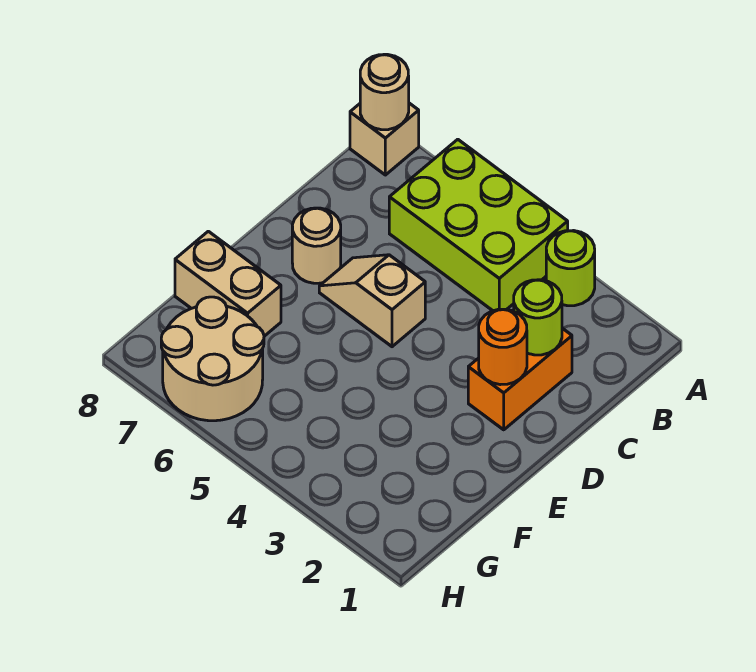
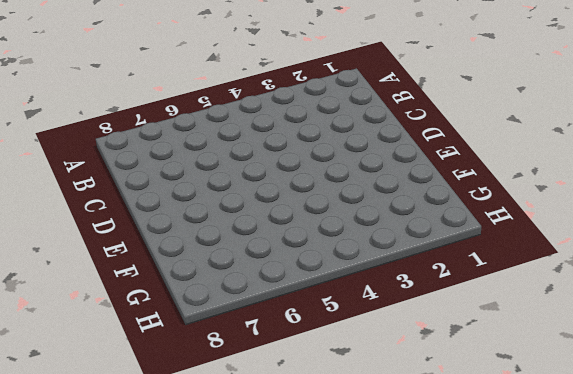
none -> lime round brick A3 level 1
none -> lime brick A4:B6 level 1

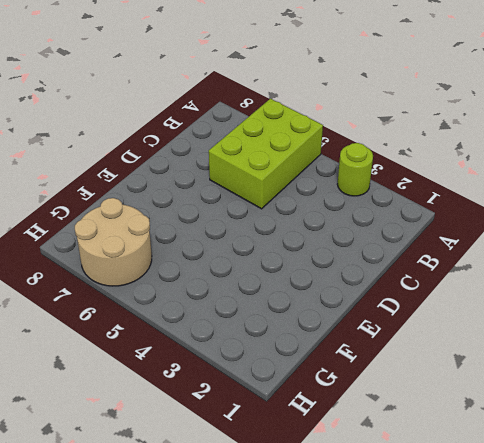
lime brick A5:C6 level 1 -> lime brick A4:B6 level 1
none -> tan brick A8 level 1
none -> orange brick C2:D2 level 1

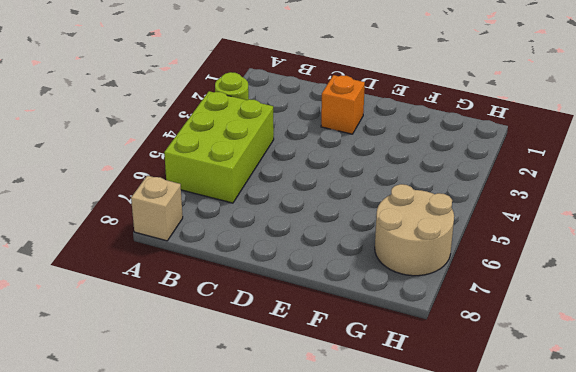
orange brick D2 level 1 -> orange brick C2:D2 level 1
none -> tan slope D5:D6 level 1 top 5
none -> tan round brick D7 level 1

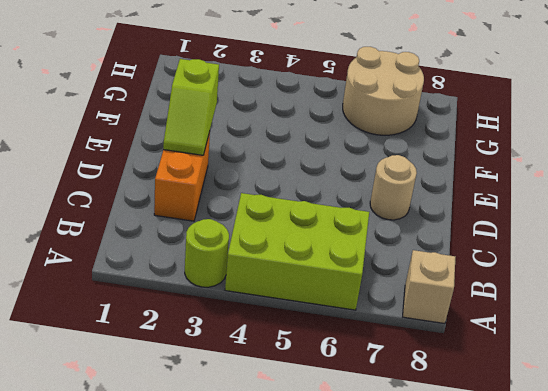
lime slope D2:E2 level 2 top E -> orange round brick D2 level 2
none -> tan slope D5:D6 level 1 top 5
none -> tan brick F7:F8 level 1

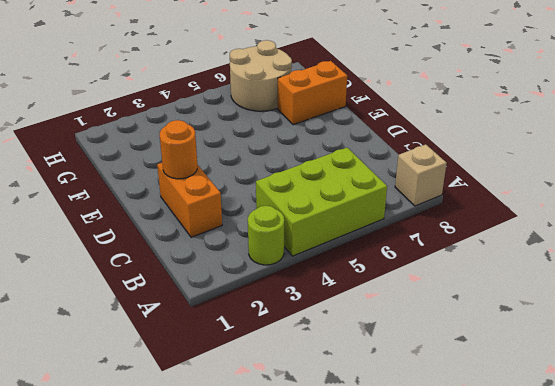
orange brick F7:F8 level 1 -> tan brick F7:F8 level 1
none -> tan slope D5:D6 level 1 top 5
none -> tan round brick D7 level 1

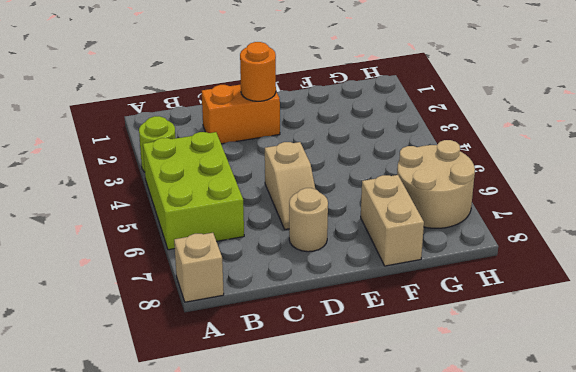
none -> tan round brick A8 level 2
none -> lime round brick C2 level 2

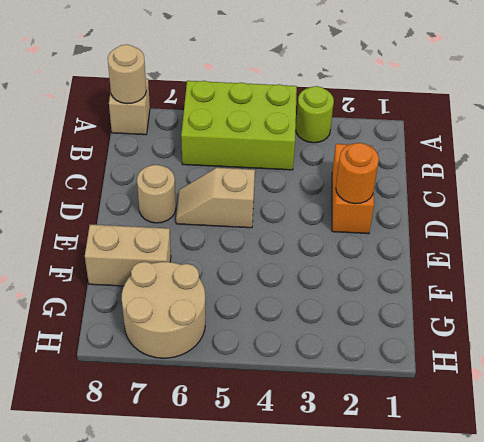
none -> lime round brick C2 level 2

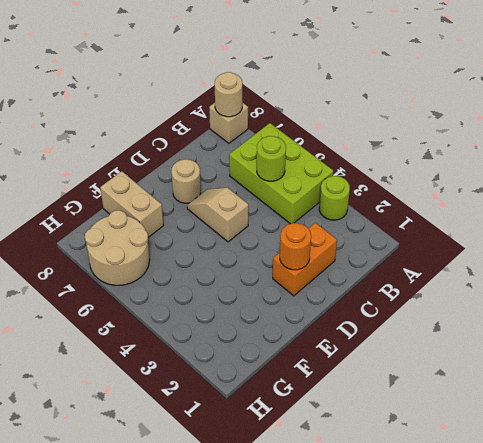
lime round brick B5 level 2 -> lime round brick C2 level 2

